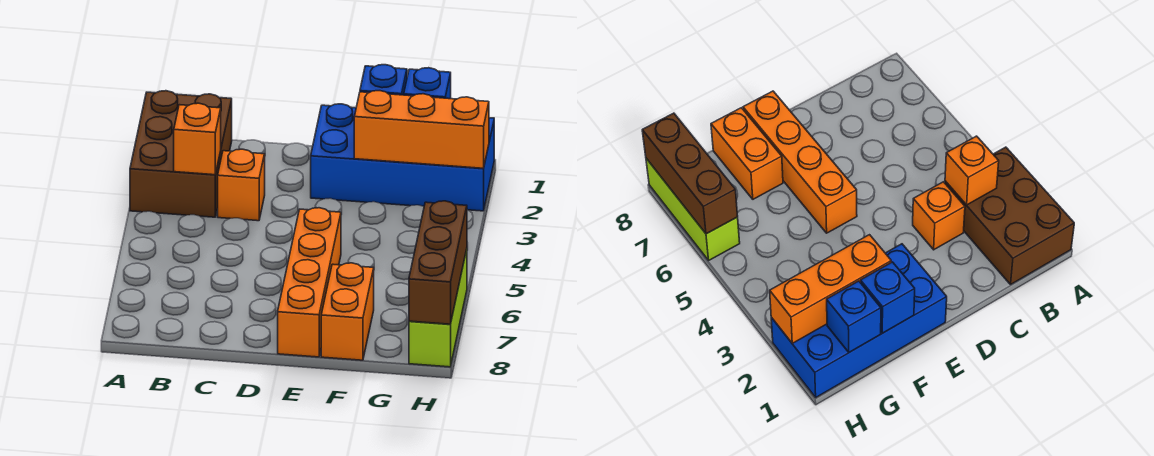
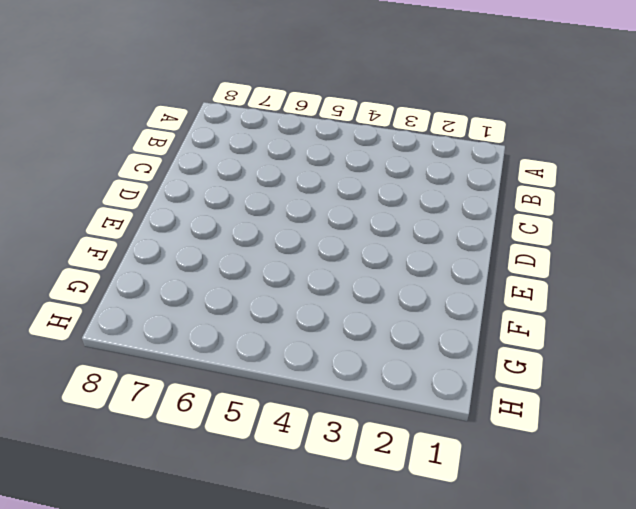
none -> brown brick A1:B3 level 1
none -> orange brick C3 level 1

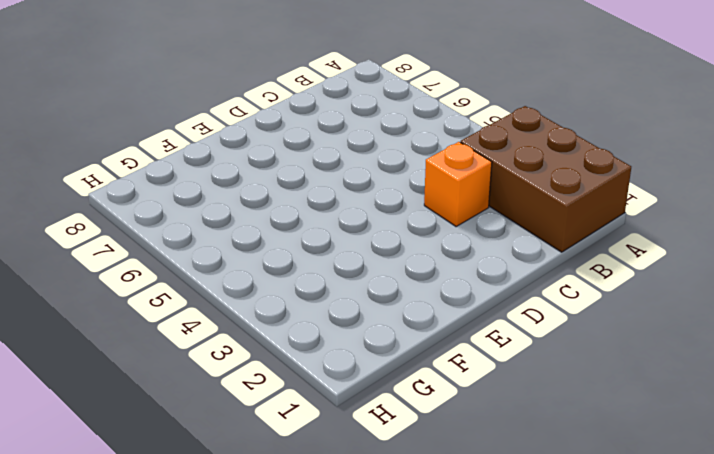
none -> blue brick E1:H2 level 1
none -> orange brick E5:E8 level 1

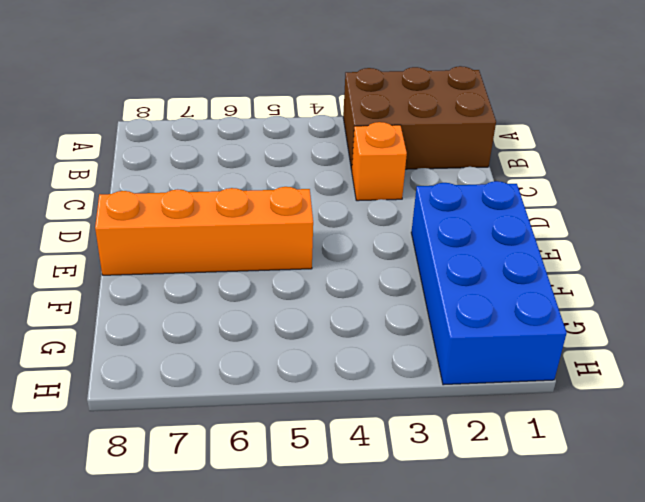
none -> orange brick F7:F8 level 1
none -> lime brick H6:H8 level 1

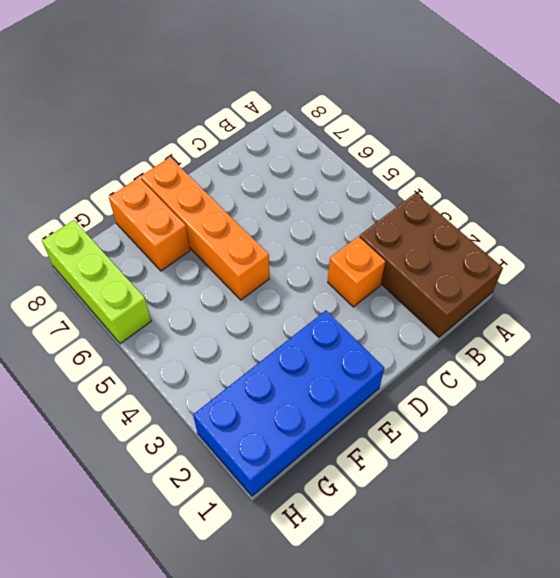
none -> orange brick B3 level 2
none -> blue brick F1 level 2

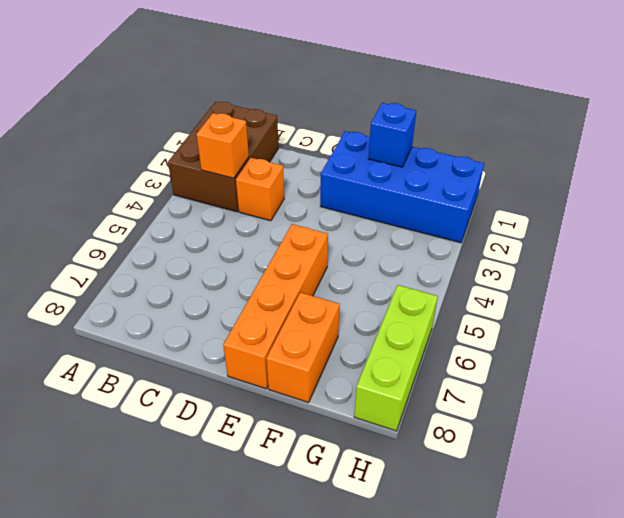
none -> orange brick F2:H2 level 2
none -> blue brick G1 level 2

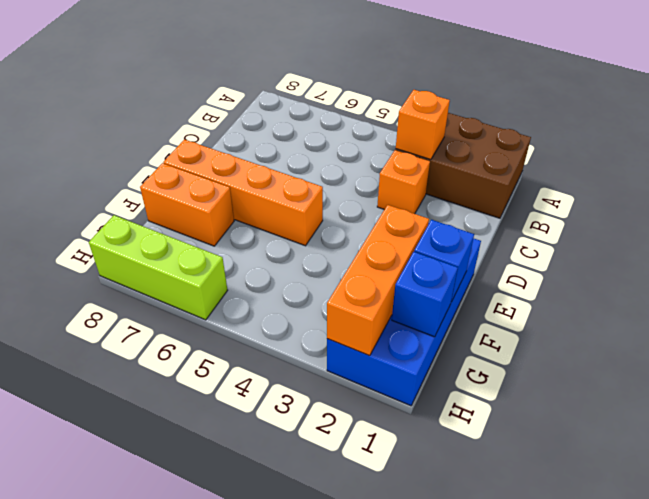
none -> brown brick H6:H8 level 2

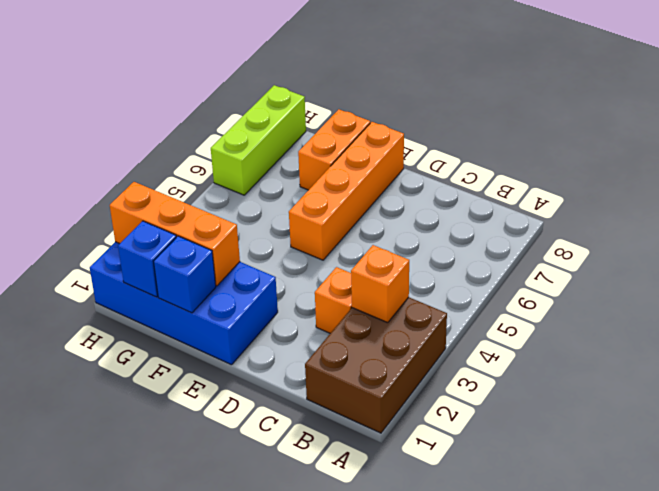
none -> brown brick H6:H8 level 2

